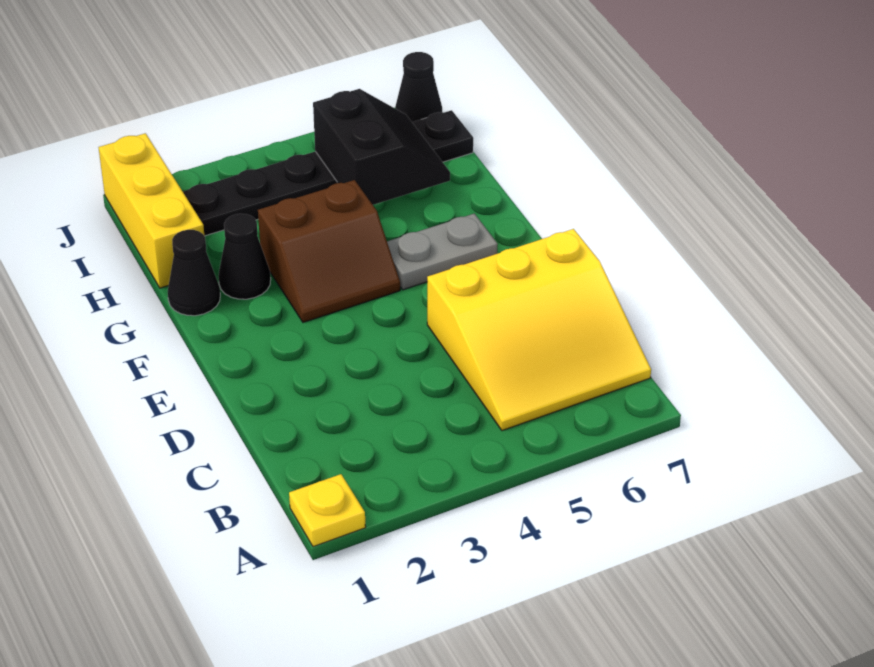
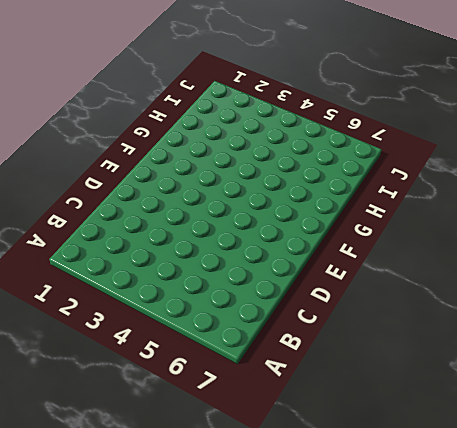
none -> yellow plate A1 level 1
none -> yellow slope B5:D7 level 1 top D

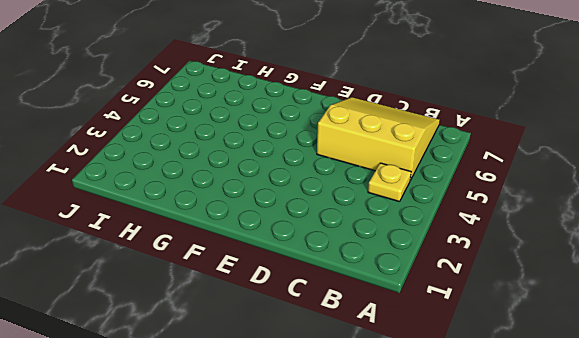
yellow plate B4 level 1 -> yellow plate A1 level 1
yellow slope B5:D7 level 1 top 5 -> yellow slope B5:D7 level 1 top D
none -> brown slope F3:G4 level 1 top G
none -> grey plate F5:F6 level 1

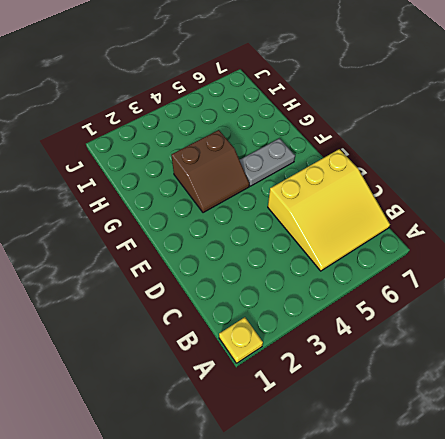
none -> black cone G1 level 1
none -> black cone G2 level 1

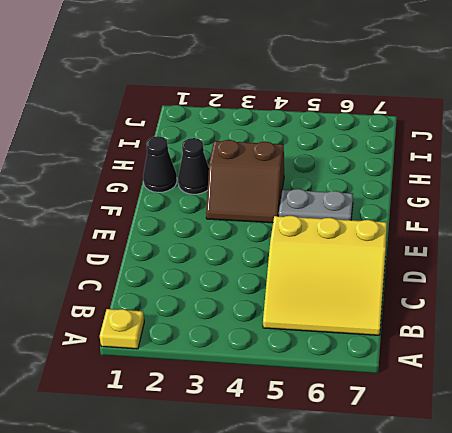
none -> yellow brick H1:J1 level 1
none -> black plate I2:I7 level 1

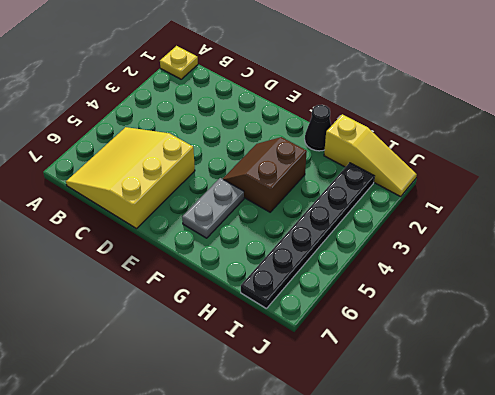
yellow slope H1:J1 level 1 top H -> yellow brick H1:J1 level 1
none -> black cone G2 level 1
none -> black cone J7 level 1

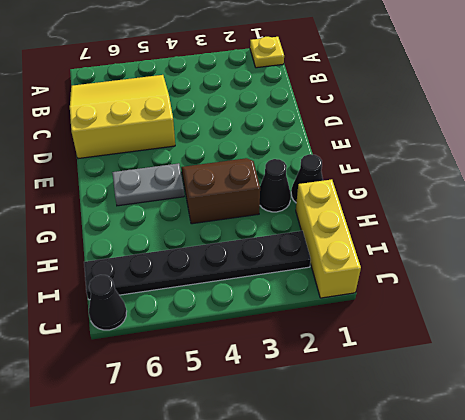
none -> black slope H5:I6 level 2 top 5

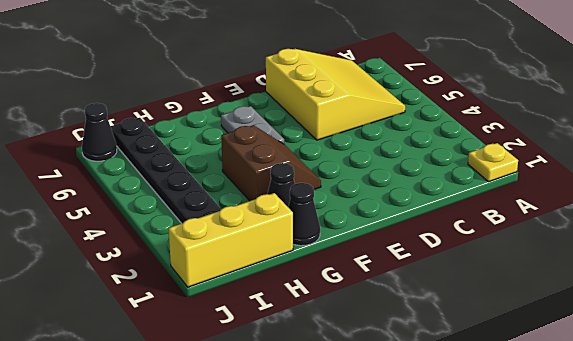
none -> black slope H5:I6 level 2 top 5

